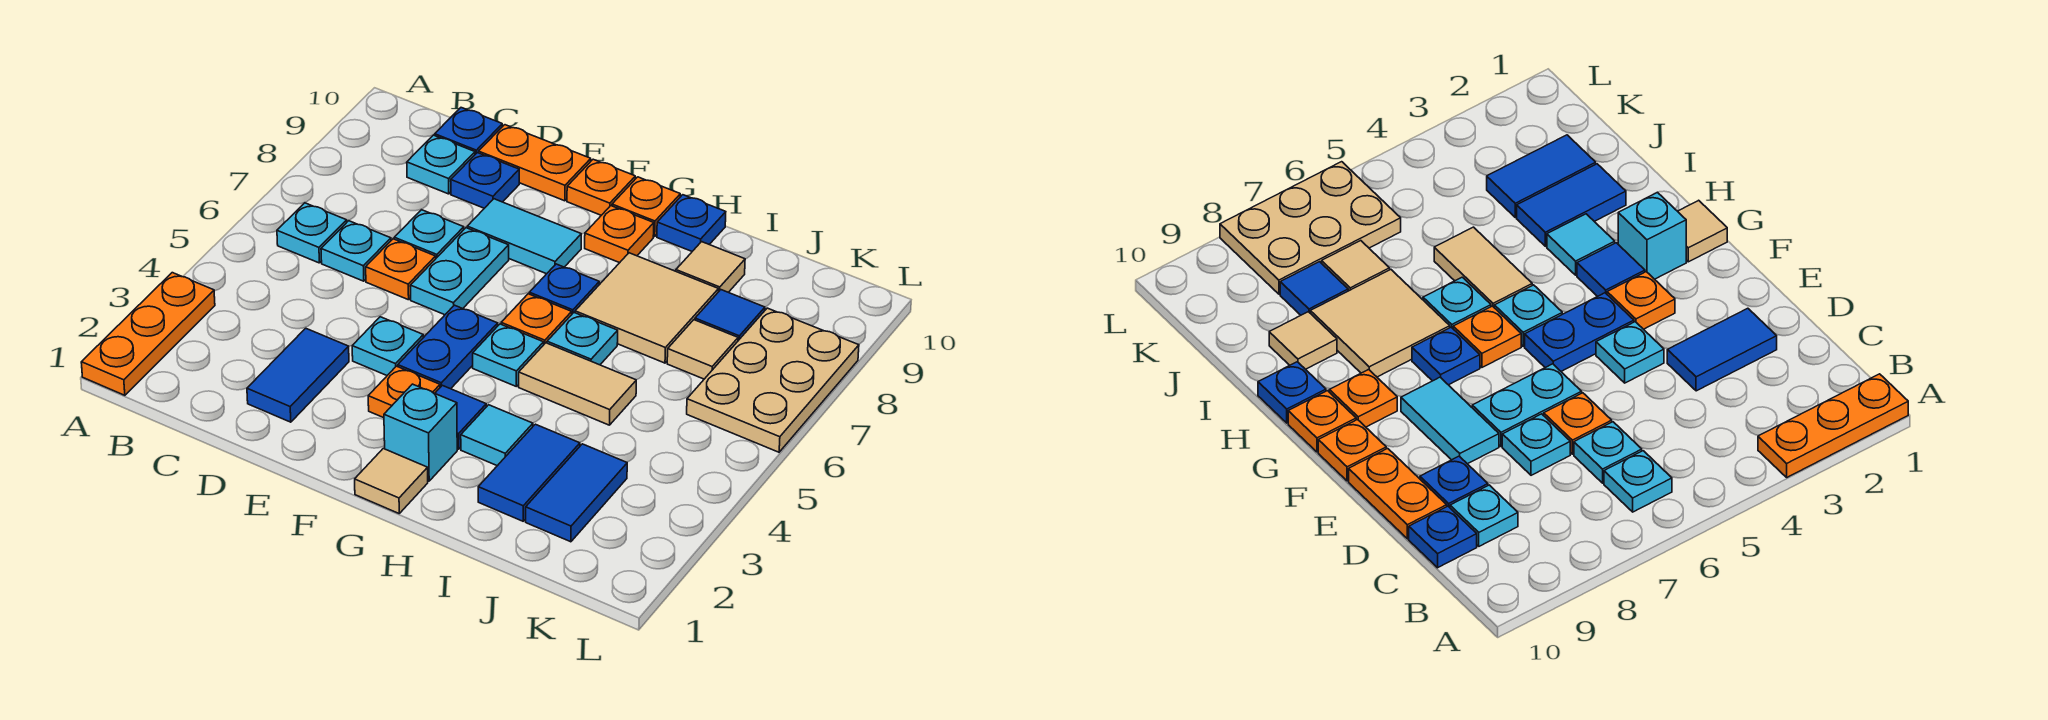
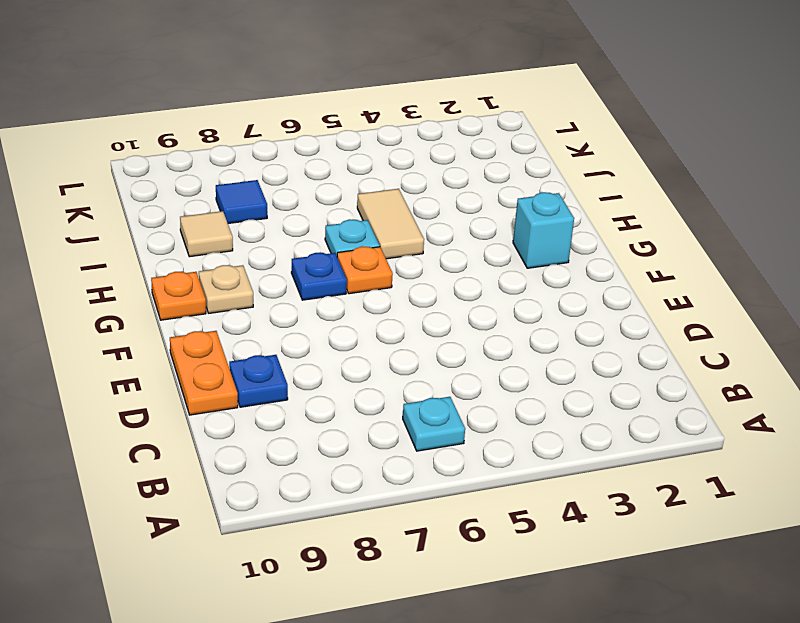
tan plate G9 level 1 -> orange plate G9 level 1
none -> orange plate A1:A3 level 1
none -> cyan plate C6 level 1
none -> cyan plate C9 level 1
none -> blue plate C10 level 1

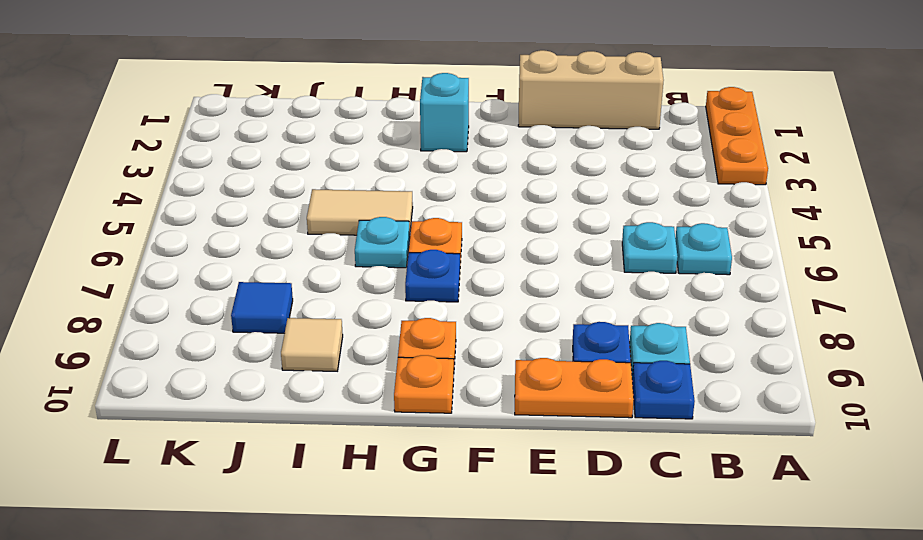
tan brick C1:E1 level 1 -> none
none -> blue tile D2:D3 level 1
none -> orange plate D6 level 1
none -> cyan plate D7 level 1
none -> cyan plate E4 level 1

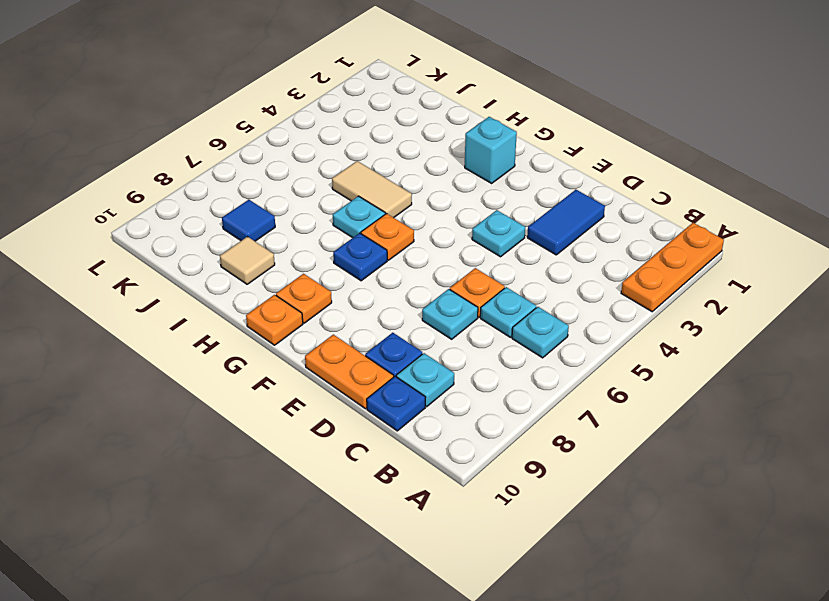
none -> cyan plate E6:E7 level 1
none -> cyan tile E8:F8 level 1
none -> orange plate F3 level 1
none -> blue plate F4:F5 level 1

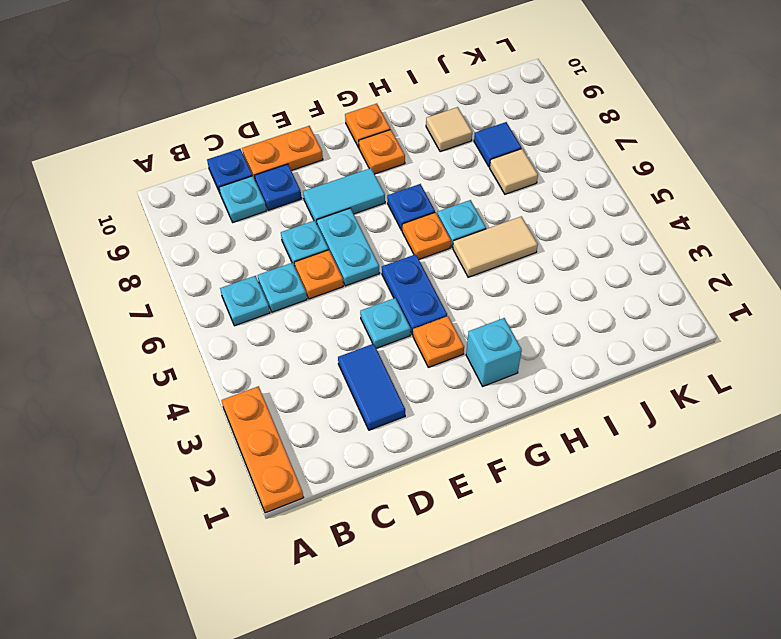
none -> orange plate F10 level 1
none -> tan tile G1 level 1
none -> blue tile G3 level 1
none -> cyan plate G5 level 1

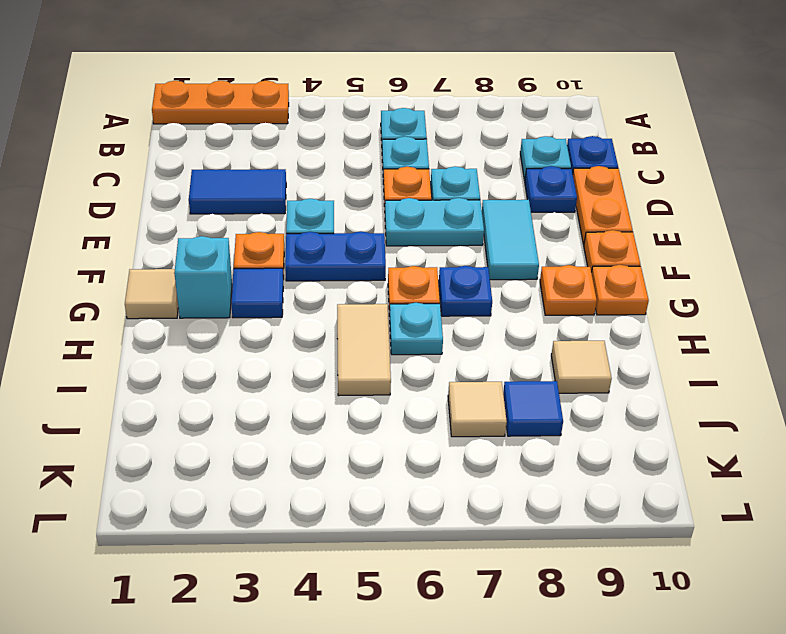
none -> cyan plate G5 level 1
none -> cyan tile H3 level 1
none -> tan tile H7:I8 level 1
none -> blue plate H10 level 1

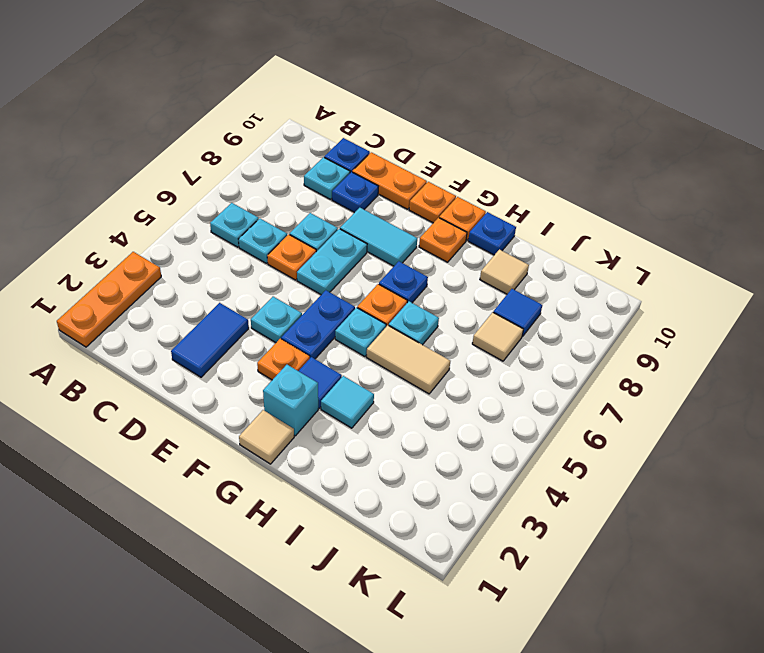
none -> tan tile H7:I8 level 1
none -> blue tile I2:I3 level 1
none -> blue tile J2:J3 level 1
none -> tan plate K6:L8 level 1

